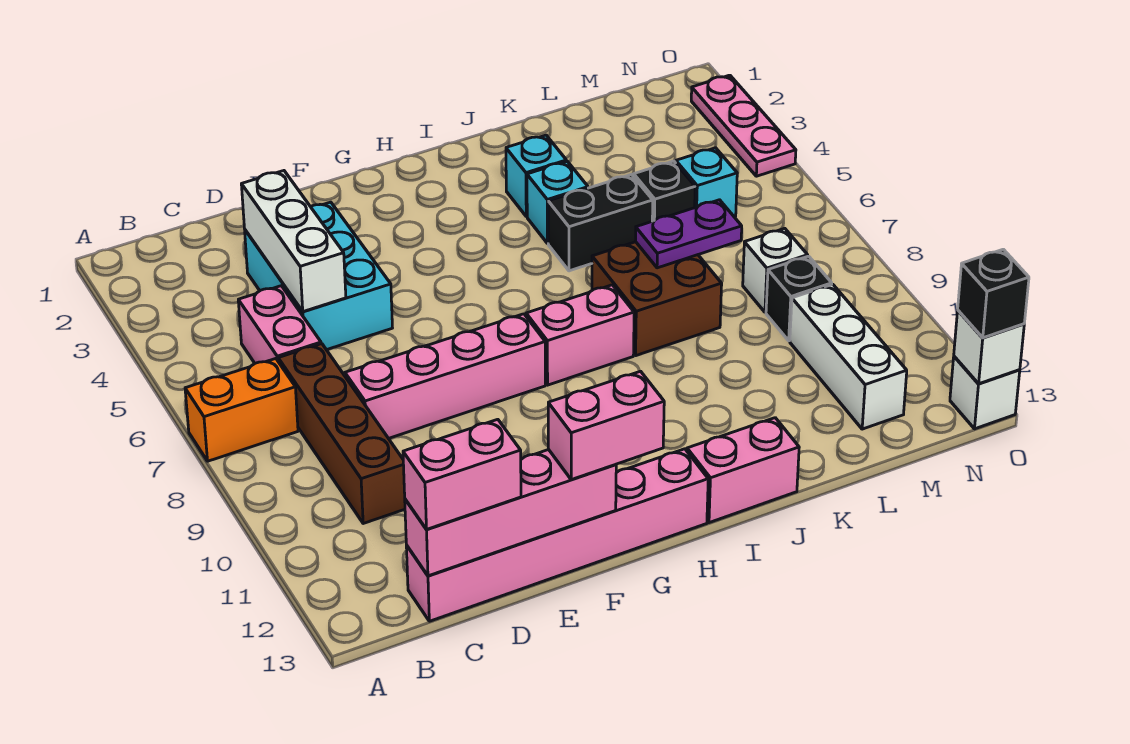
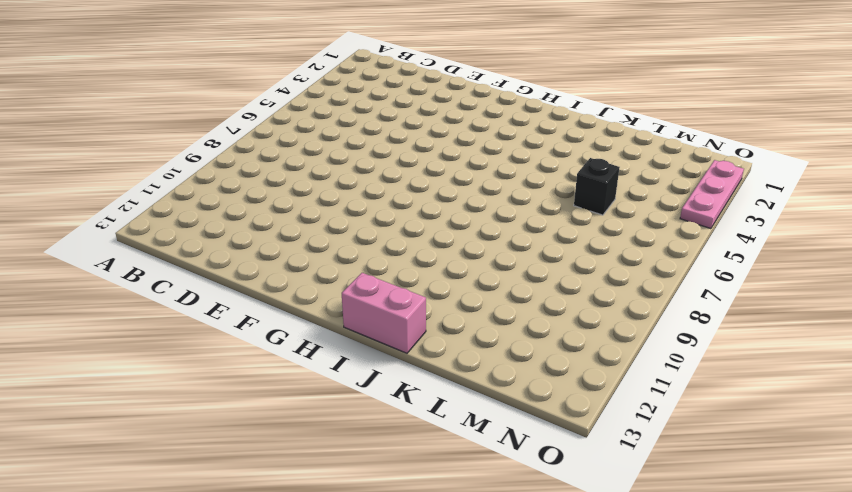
none -> orange brick A7:B7 level 1
none -> pink brick C5:C6 level 1
none -> brown brick C7:C10 level 1

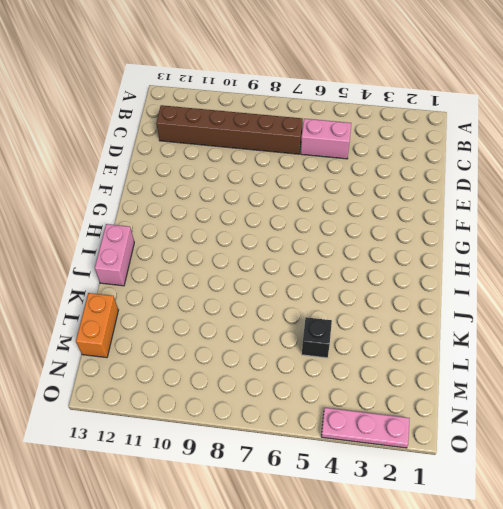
brown brick C7:C12 level 1 -> brown brick C7:C10 level 1
orange brick L13:M13 level 1 -> orange brick A7:B7 level 1
none -> pink brick C13:H13 level 1
none -> cyan brick D3:E5 level 1
none -> pink brick D8:G8 level 1

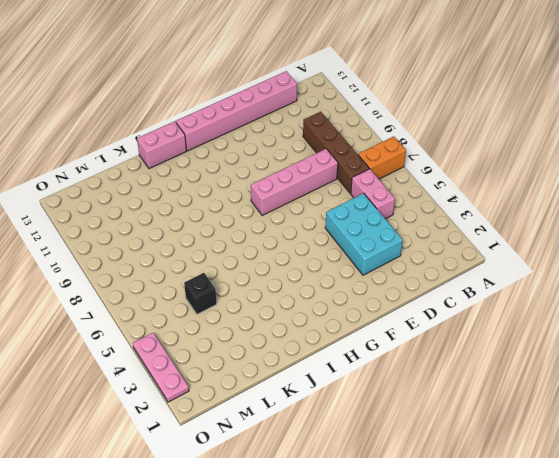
none -> pink brick H8:I8 level 1
none -> cyan brick J3 level 1
none -> cyan brick J4 level 1

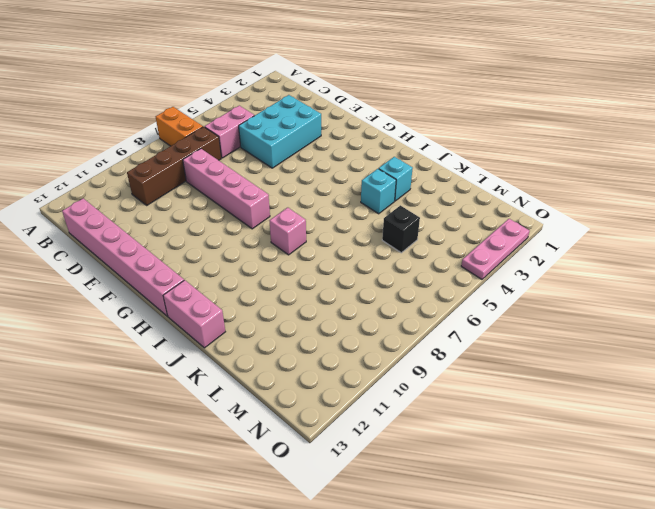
pink brick I8 level 1 -> pink brick H8:I8 level 1
none -> black brick J5:K5 level 1
none -> brown brick J7:K8 level 1
none -> cyan brick M5 level 1

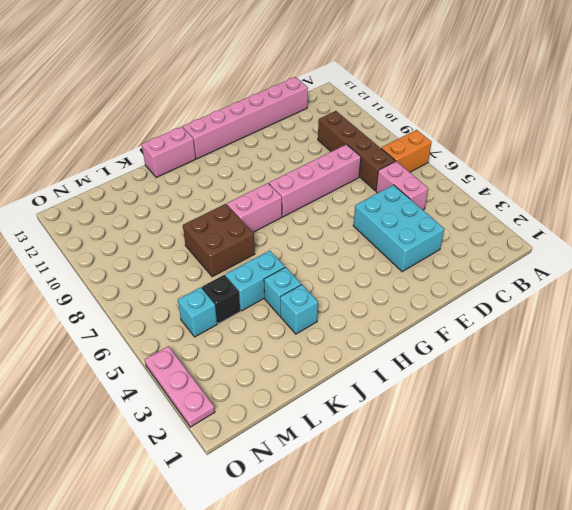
cyan brick J5:K5 level 1 -> black brick J5:K5 level 1
none -> white brick M8 level 1
none -> black brick M9 level 1
none -> white brick M10:M12 level 1

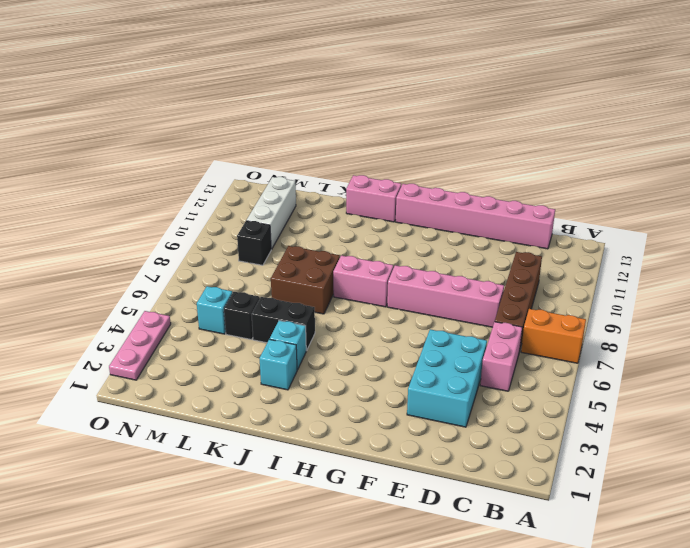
none -> white brick M8 level 1
none -> white brick O13 level 1
none -> pink brick C13:F13 level 2

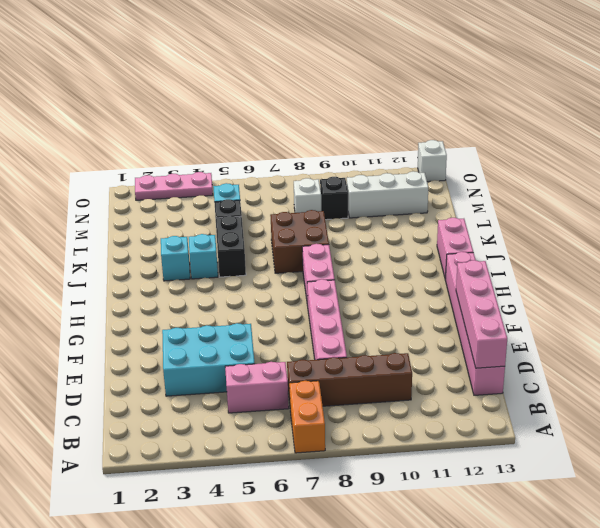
none -> white brick D3:D5 level 2
none -> purple plate K7:L7 level 2
none -> white brick O13 level 2

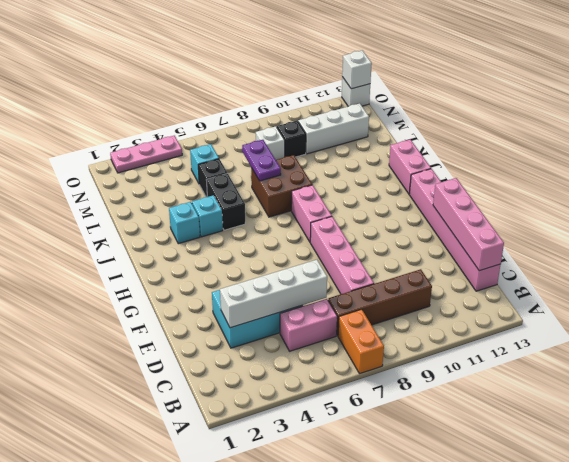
white brick D3:D6 level 2 -> white brick D3:D5 level 2
none -> pink brick C13:D13 level 3
none -> pink brick F13:G13 level 3
none -> black brick O13 level 3

